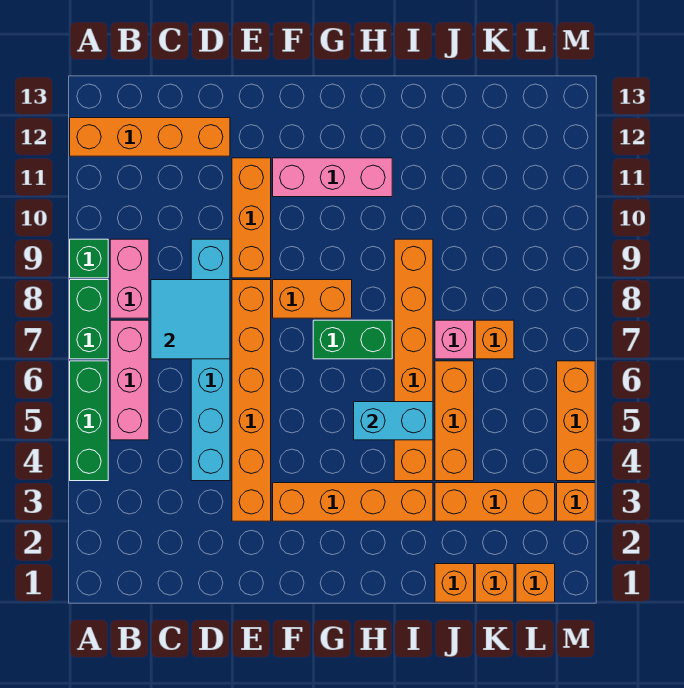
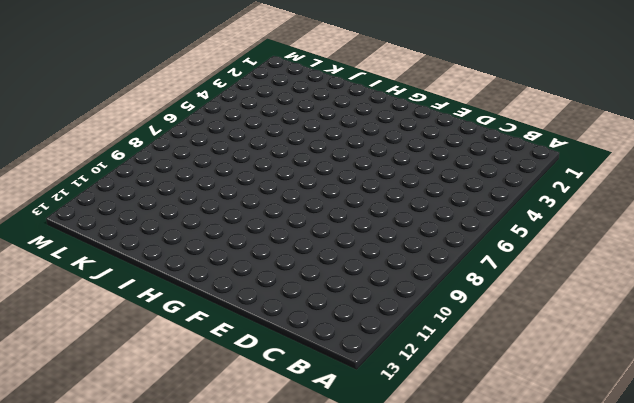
none -> green brick A4:A6 level 1
none -> green brick A7:A8 level 1
none -> green brick A9 level 1

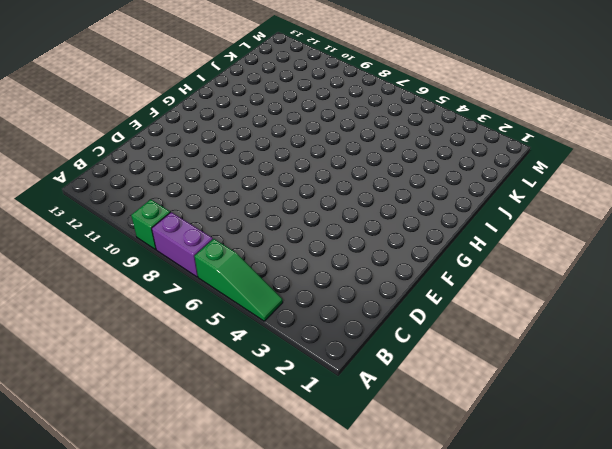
green slope A4:A6 level 1 top 6 -> green brick A4:A6 level 1
purple brick A7:A8 level 1 -> green brick A7:A8 level 1
none -> orange brick A12:D12 level 1
none -> pink brick B5:B7 level 1
none -> pink brick B8:B9 level 1

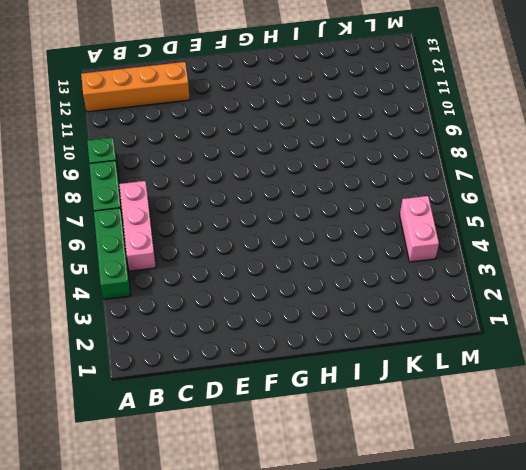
pink brick L4:L5 level 1 -> pink brick B8:B9 level 1
none -> cyan brick D4:D9 level 1
none -> orange brick E3:E8 level 1
none -> orange brick E9:E11 level 1

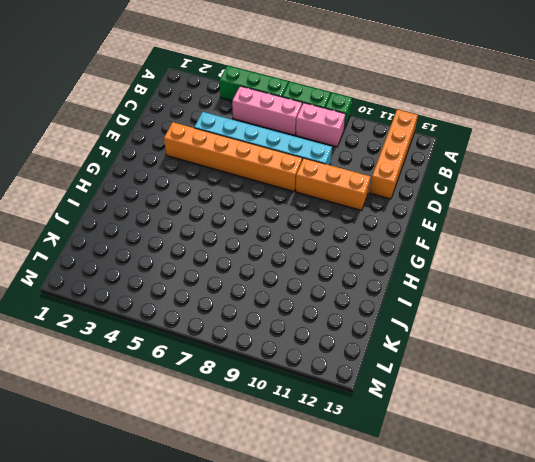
none -> orange brick F3:I3 level 1
none -> orange brick F8:G8 level 1
none -> pink brick F11:H11 level 1

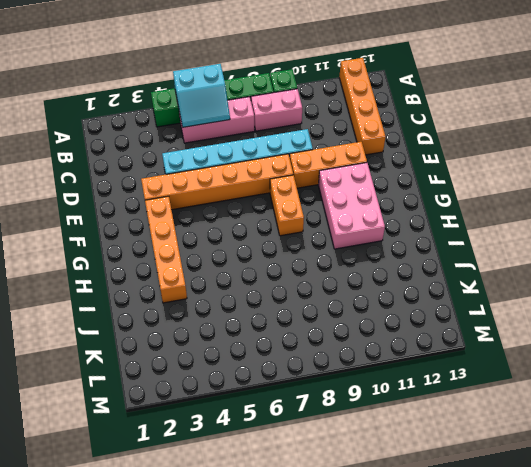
cyan slope A5:B6 level 2 top A -> none
pink brick F10:H11 level 1 -> pink brick F11:H11 level 1
none -> green brick G7:H7 level 1
none -> orange brick I4:I9 level 1
none -> orange brick J1 level 1

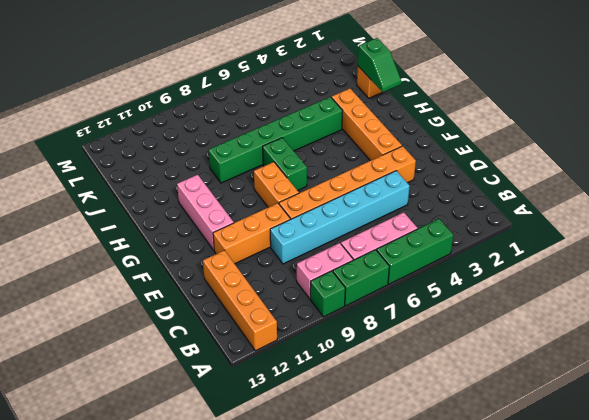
green slope I1:J1 level 2 top J -> none
green brick I4:I9 level 1 -> orange brick I4:I9 level 1
none -> orange brick J3:L3 level 1
none -> orange brick J4:J6 level 1
none -> pink brick J7 level 1

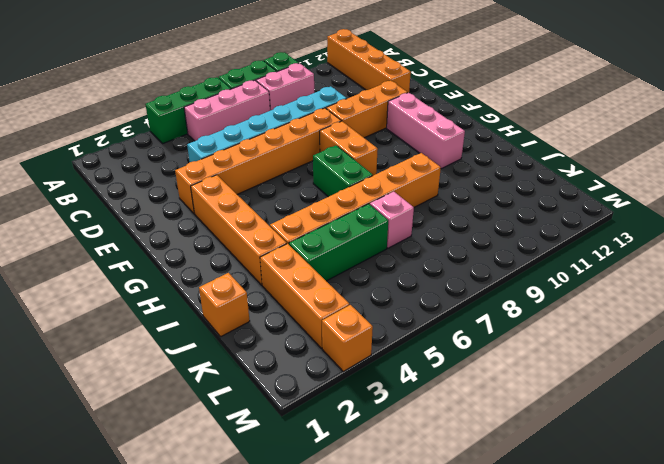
green brick J4:J6 level 1 -> orange brick J4:J6 level 1
none -> orange brick K1 level 1
none -> orange brick K7 level 1
none -> orange brick L1 level 1

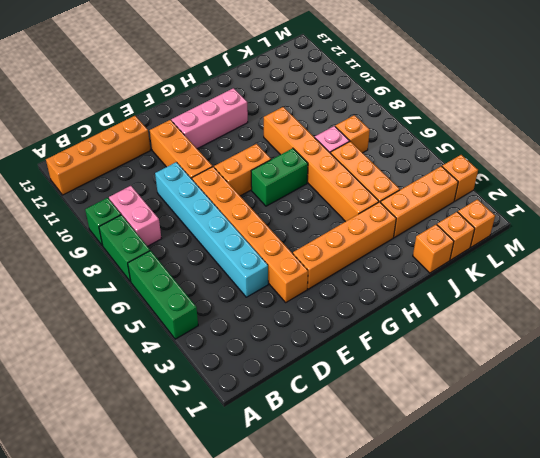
none -> pink brick B5:B7 level 1
none -> orange brick M4:M6 level 1
none -> cyan tile C7:D8 level 2

